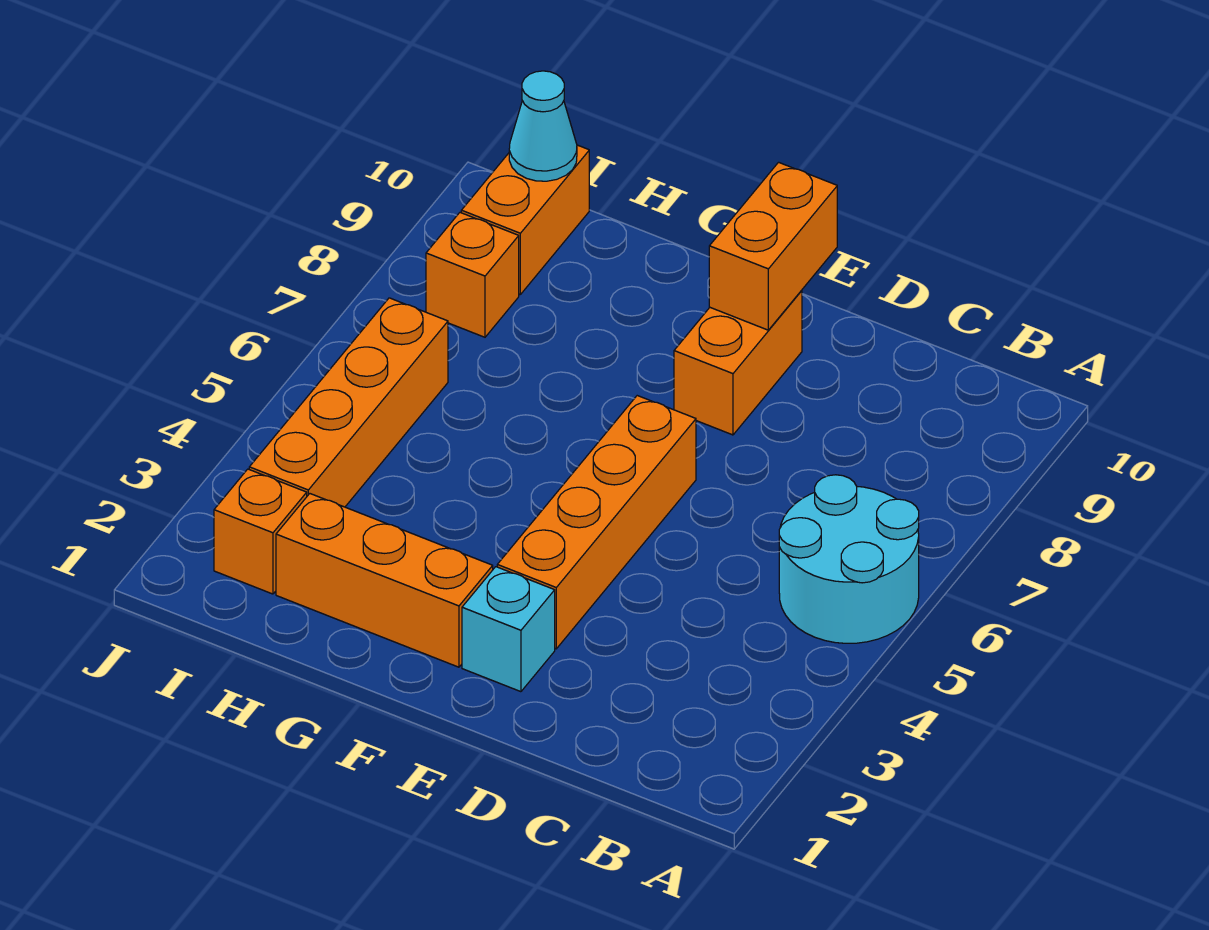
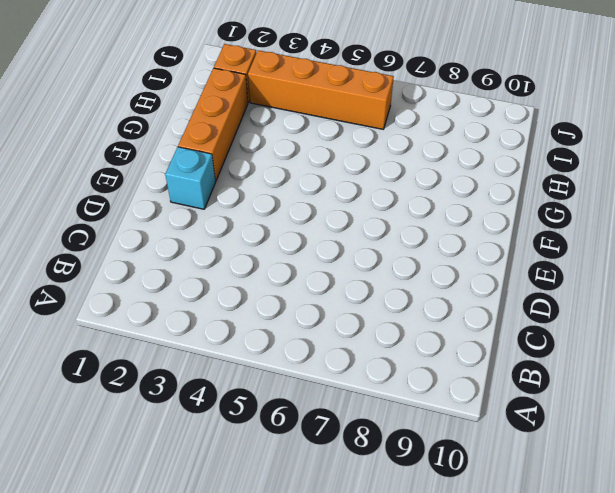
none -> cyan round brick A5:B6 level 1
none -> orange brick E3:E6 level 1

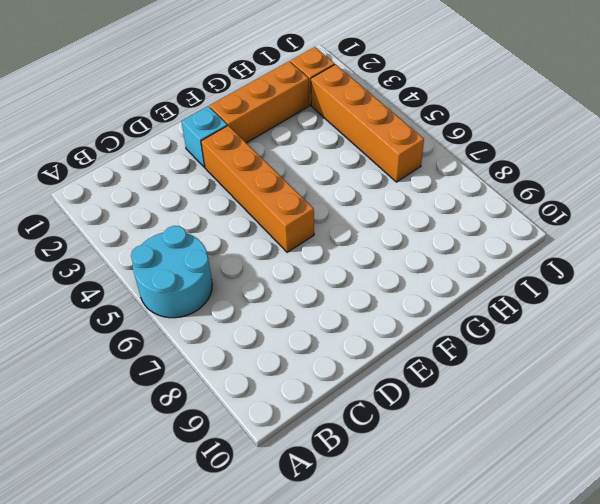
none -> orange brick E8:E9 level 1
none -> orange brick I8 level 1

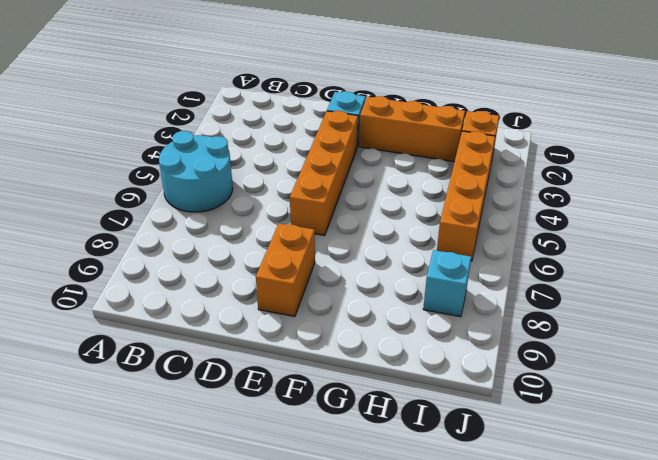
cyan brick I8 level 1 -> orange brick I8 level 1
none -> orange brick I9:I10 level 1
none -> orange brick E9:E10 level 2

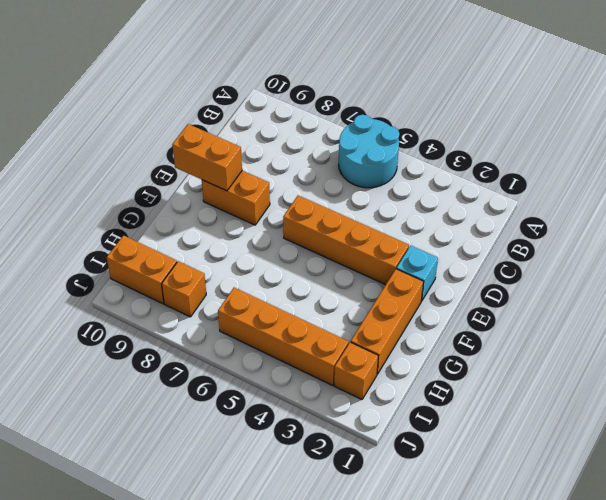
none -> cyan cone I10 level 2

